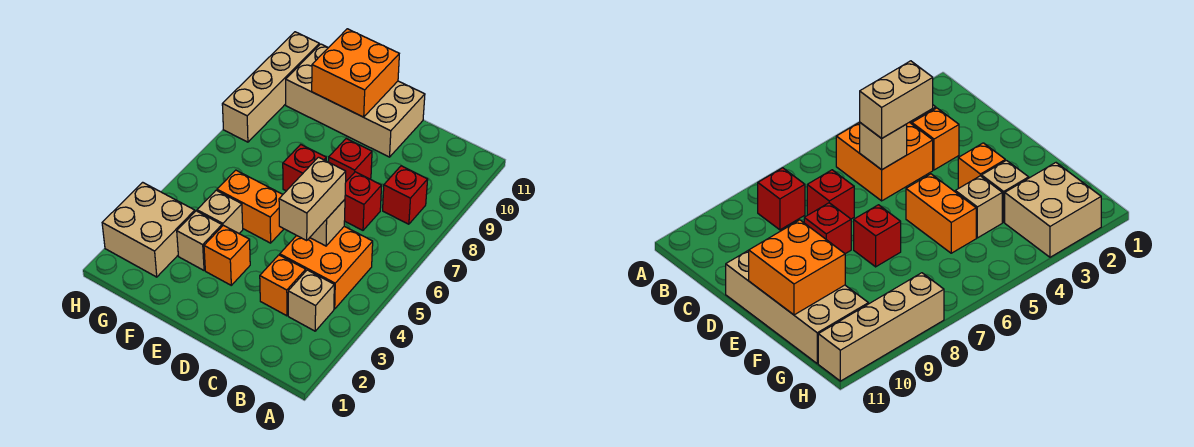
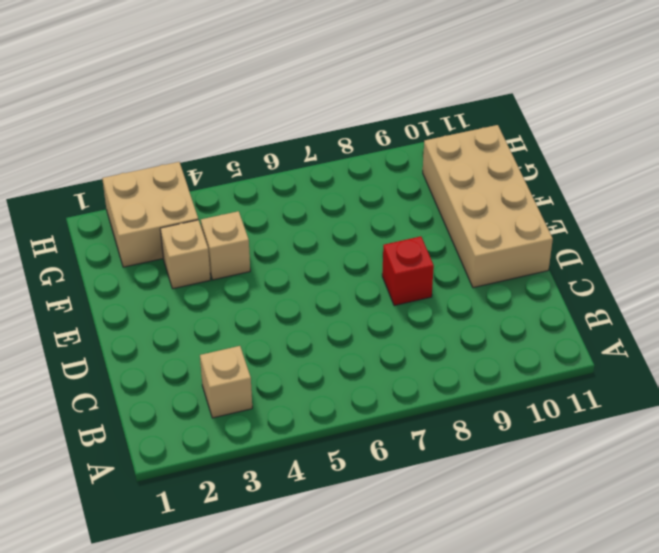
none -> orange brick B4:C5 level 1
none -> red brick B8 level 1
none -> orange brick C3 level 1

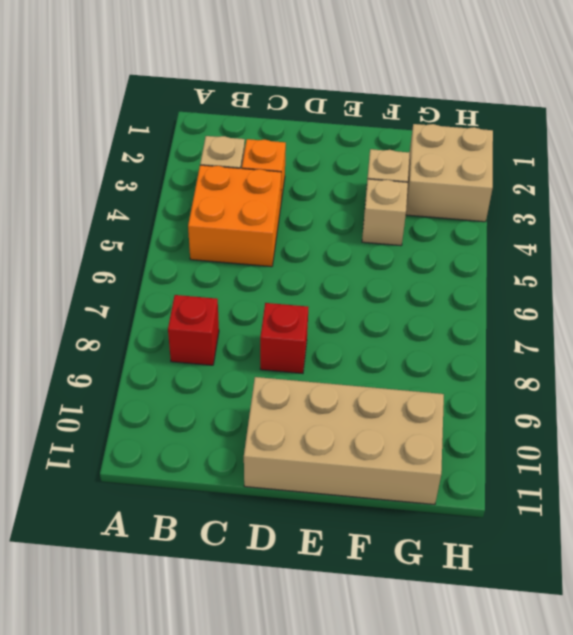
none -> red brick C7 level 1
none -> orange brick E3 level 1
none -> orange brick E5:F5 level 1

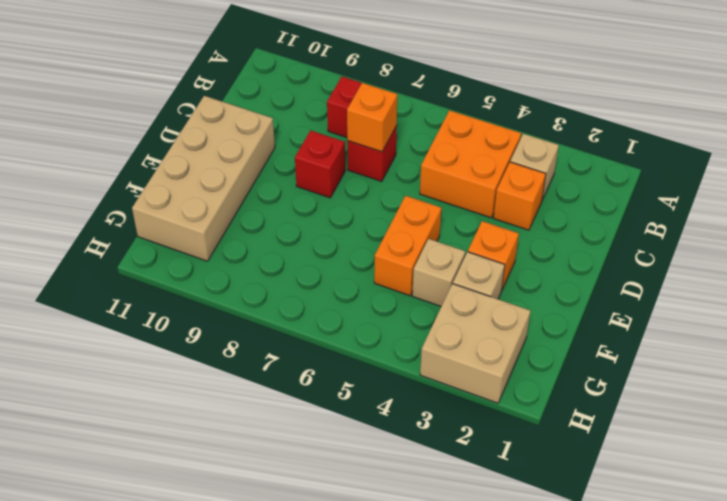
orange brick C7 level 2 -> none
none -> red brick E7 level 1
none -> tan brick H8:H11 level 1
none -> tan brick C5 level 2

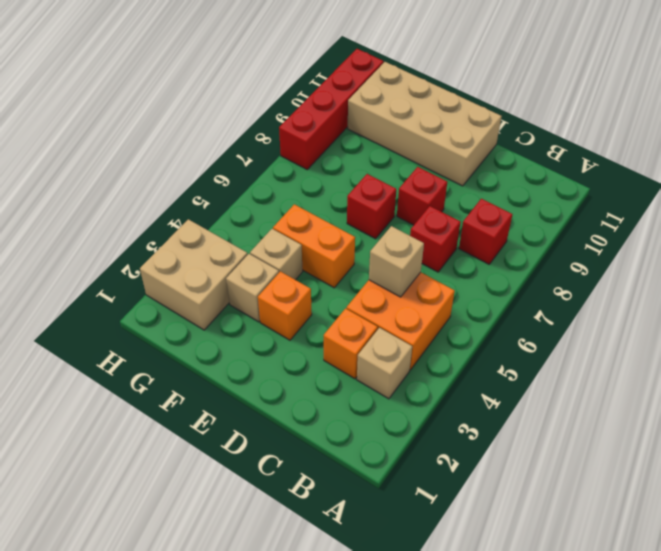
red brick H8:H11 level 1 -> tan brick H8:H11 level 1
none -> orange brick E10:F11 level 2
none -> tan brick C4:C5 level 3

